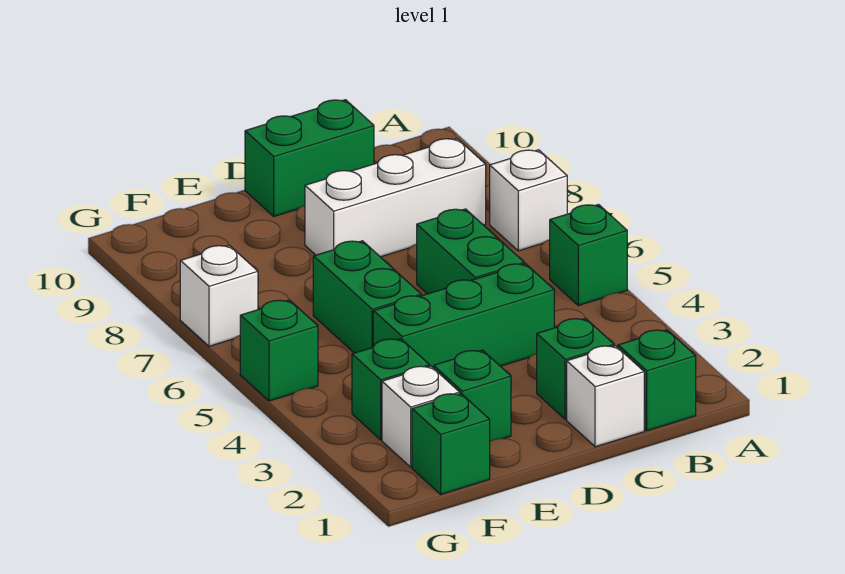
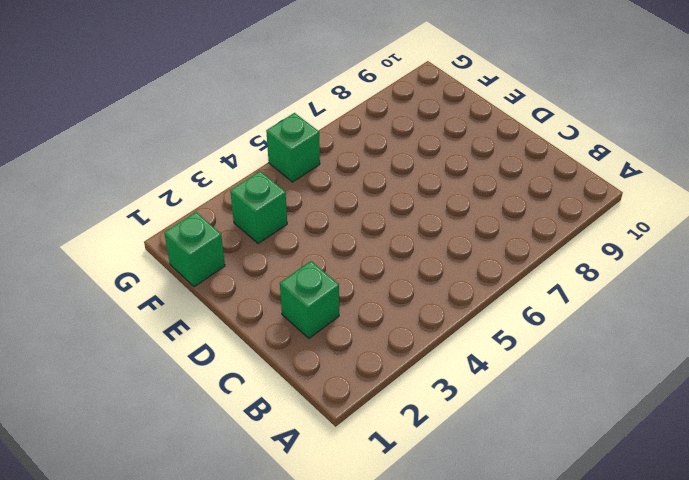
none -> green brick A5 level 1
none -> white brick A7 level 1
none -> green brick B1 level 1

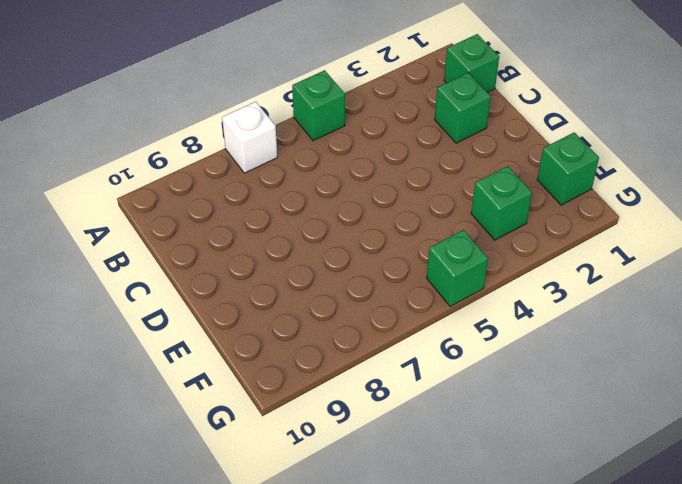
none -> white brick B8:D8 level 1
none -> white brick C1 level 1
none -> green brick C4:E4 level 1

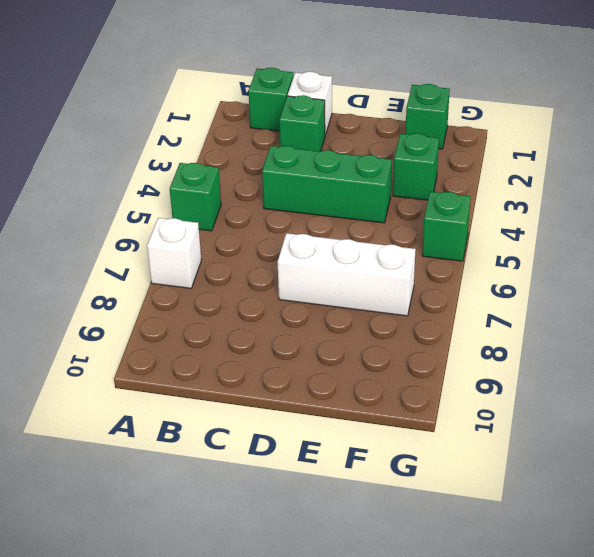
white brick D7:F7 level 1 -> white brick B8:D8 level 1
none -> green brick C5:C6 level 1
none -> green brick C10:D10 level 1
none -> green brick E2 level 1

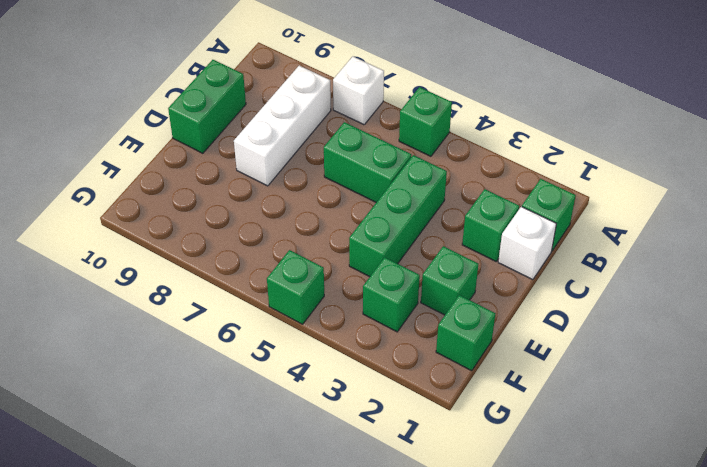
none -> green brick E5:E6 level 1
none -> white brick F2 level 1
none -> white brick G7 level 1

